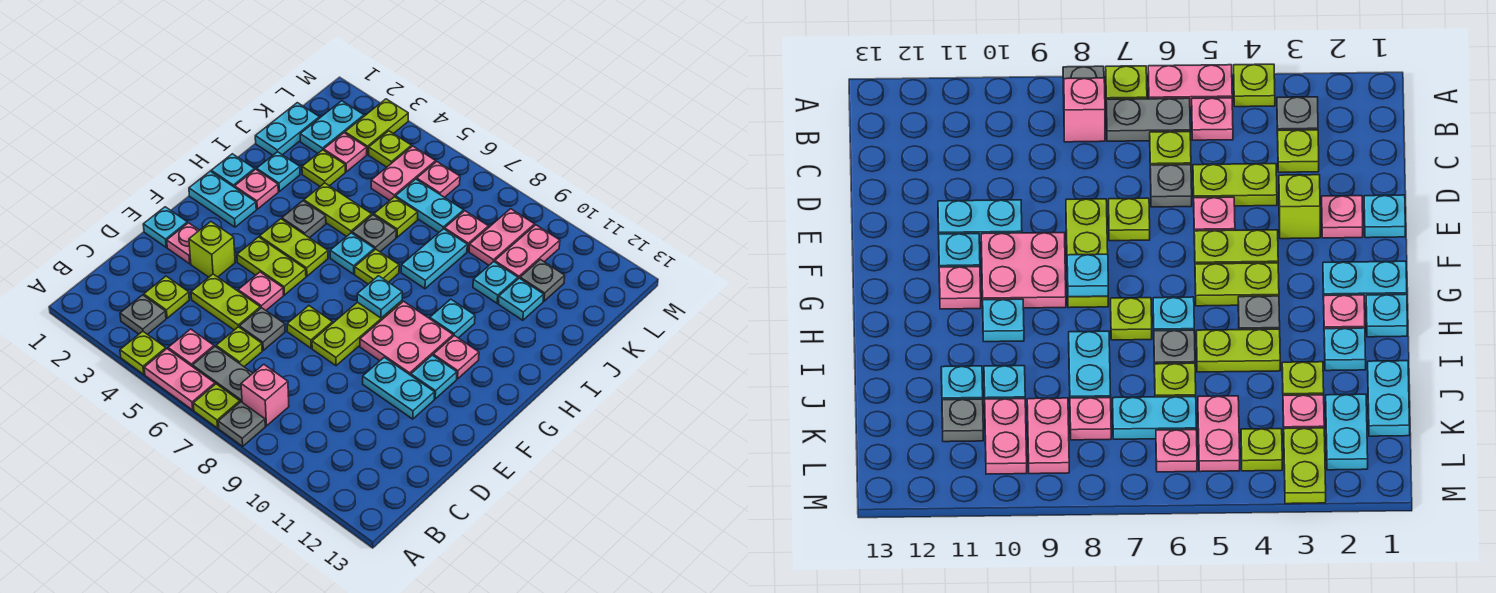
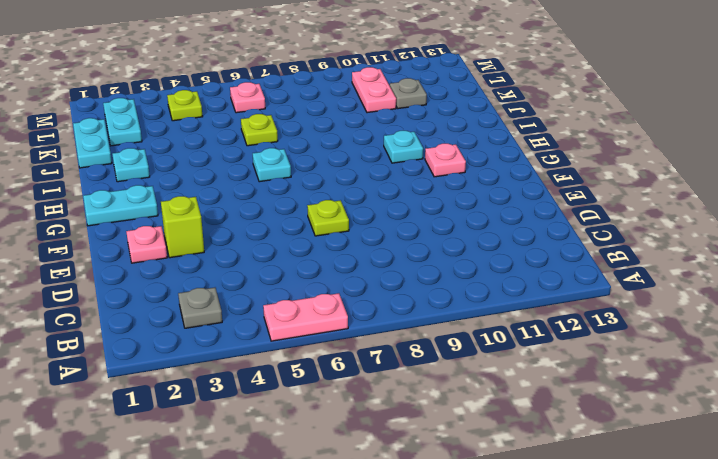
none -> lime plate A4 level 1
none -> lime plate A7 level 1
none -> grey plate A8 level 1
none -> pink plate B5 level 1

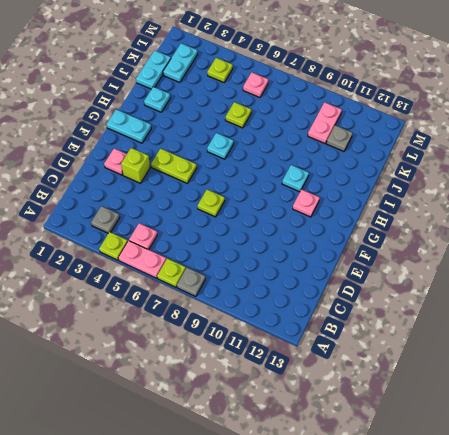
none -> grey plate B6:B7 level 1
none -> pink brick B8 level 1
none -> lime plate C3 level 1
none -> lime plate C6 level 1

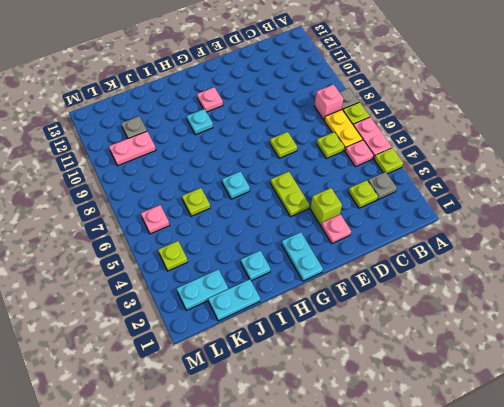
yellow plate B6:B7 level 1 -> grey plate B6:B7 level 1
none -> lime plate D4:D5 level 1
none -> grey plate D6 level 1
none -> cyan plate E1 level 1
none -> pink plate E5 level 1

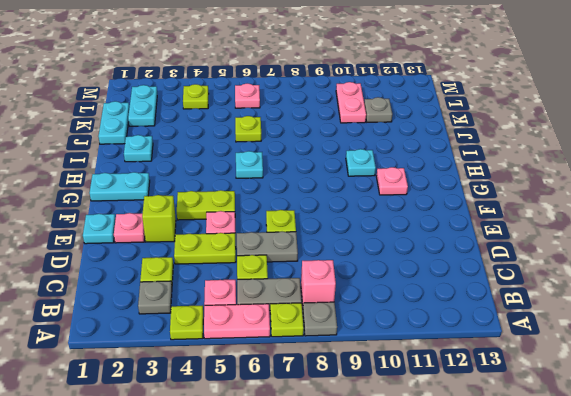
grey plate D6:D7 level 1 -> grey plate D6 level 1
none -> lime plate E8:G8 level 1
none -> cyan plate E10:E11 level 1
none -> pink plate F9:G10 level 1
none -> cyan plate F11 level 1

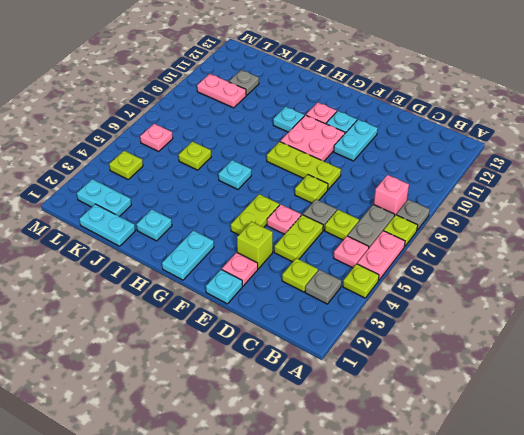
none -> lime plate G4:G5 level 1
none -> cyan plate H1 level 1
none -> pink plate H2 level 1
none -> grey plate H4 level 1

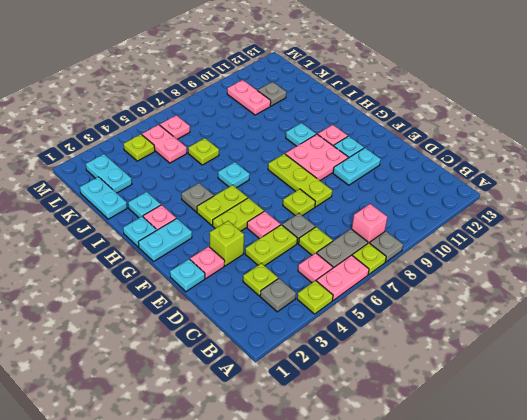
none -> lime plate H7 level 1
none -> lime plate I4:I5 level 1
none -> grey plate I6 level 1
none -> cyan plate I8:J8 level 1

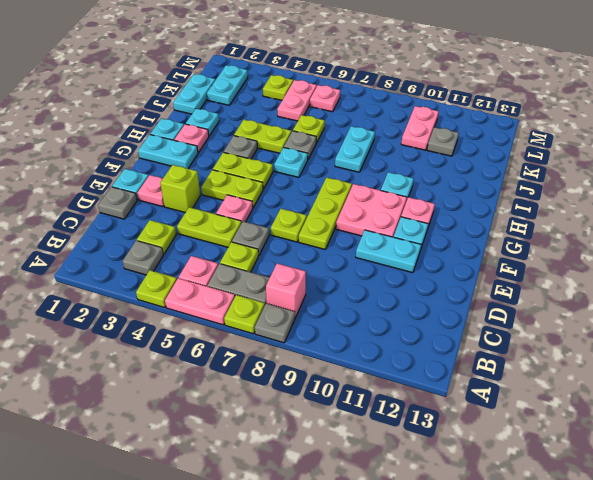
grey plate D1 level 1 -> none
none -> lime plate H7 level 1
none -> lime plate J3 level 1
none -> cyan plate J10 level 1
none -> cyan plate J11 level 1

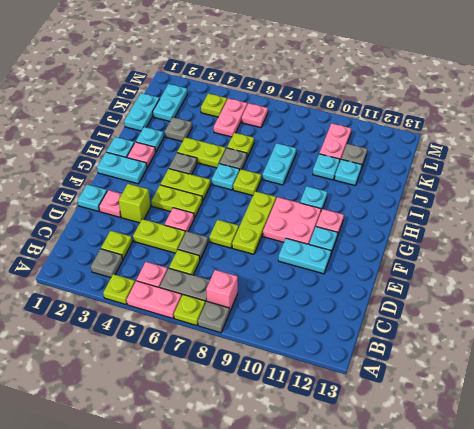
grey plate J3 level 1 -> lime plate J3 level 1
none -> pink plate K3 level 1
none -> cyan plate K6:K7 level 1
none -> pink plate K8 level 1
none -> pink plate K9:L9 level 1

